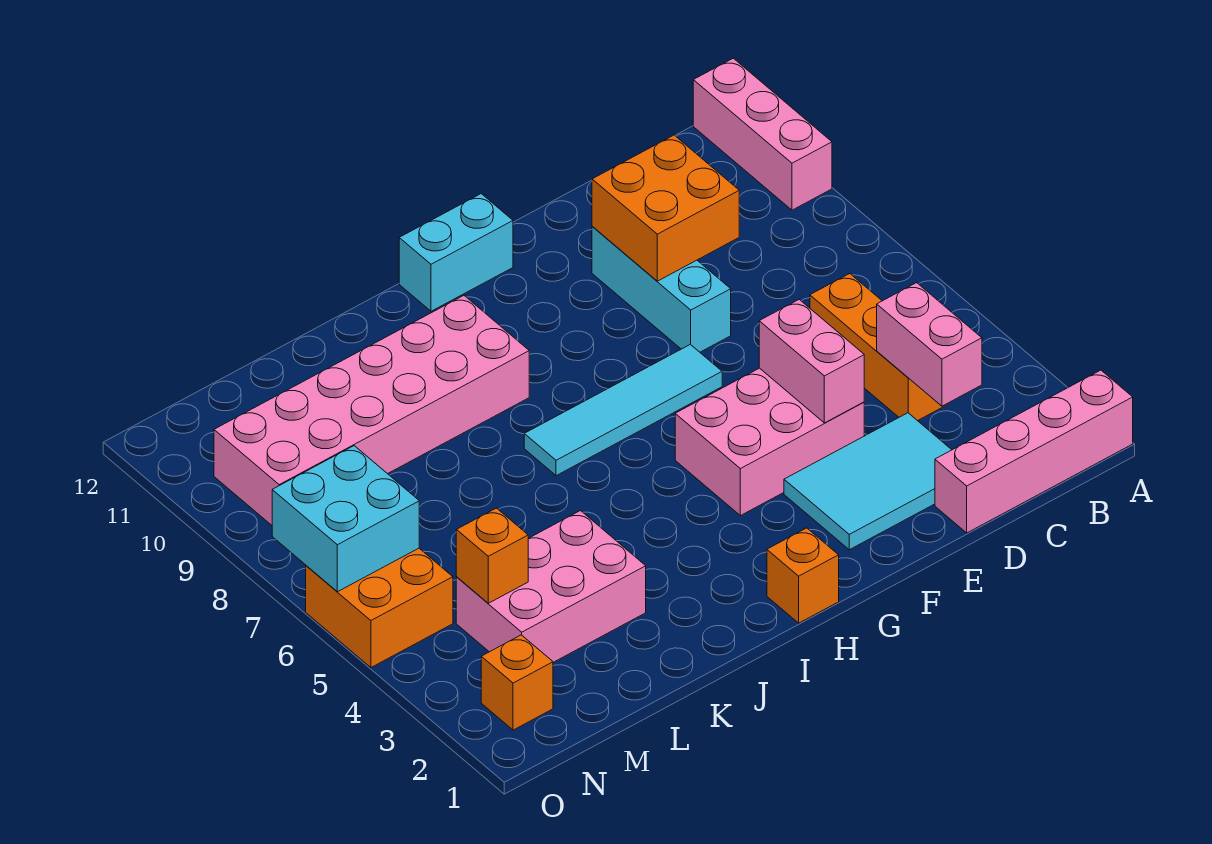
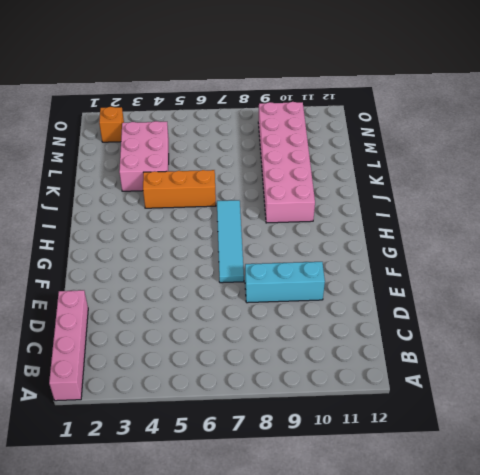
orange brick J4:J6 level 1 -> orange brick C4:C6 level 1
none -> pink brick A10:A12 level 1
none -> cyan tile D2:F3 level 1
none -> pink brick E4:G5 level 1

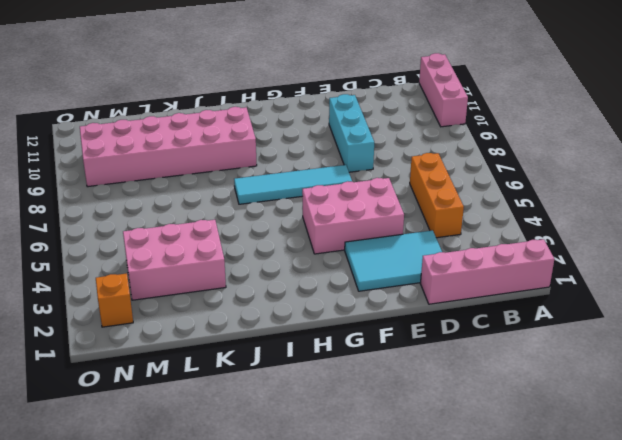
none -> cyan brick G12:H12 level 1
none -> orange brick H1 level 1
none -> orange brick N5:O6 level 1

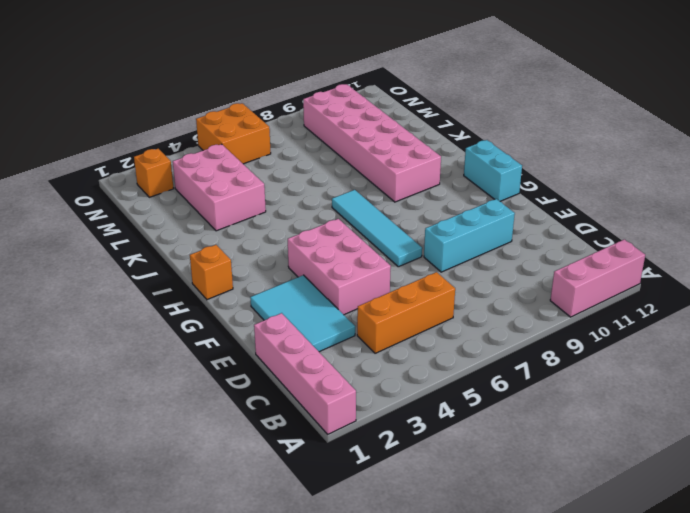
none -> pink brick C3:C4 level 2
none -> orange brick D9:E10 level 2
none -> pink brick E4:E5 level 2

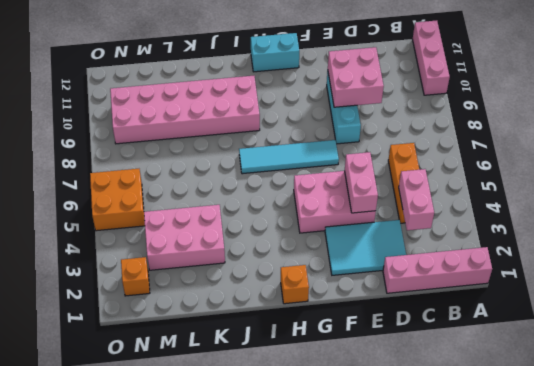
pink brick D9:E10 level 2 -> orange brick D9:E10 level 2
none -> orange brick M4 level 2
none -> cyan brick N6:O7 level 2

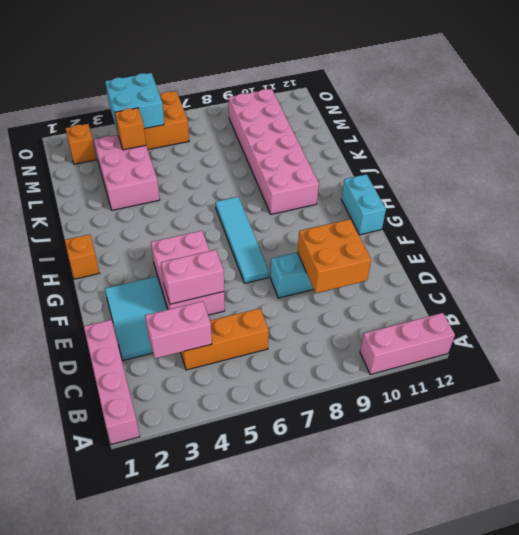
cyan brick N4:O5 level 2 -> cyan brick N6:O7 level 2

